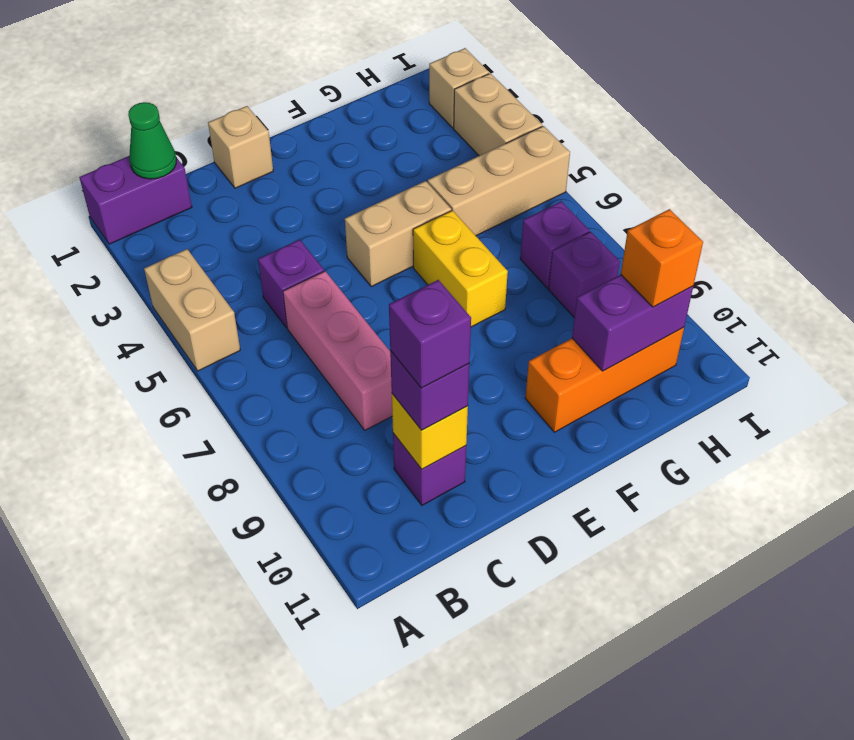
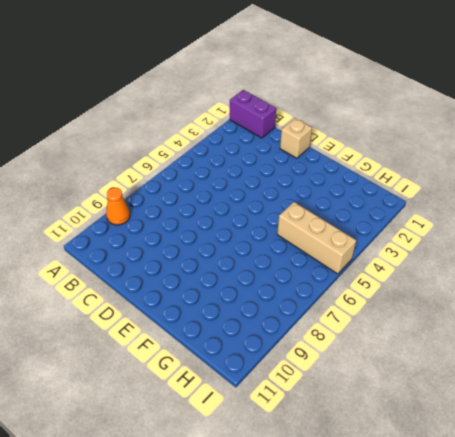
orange cone A9 level 1 -> none
none -> tan brick A4:A5 level 1
none -> purple brick C5 level 1
none -> pink brick C6:C8 level 1

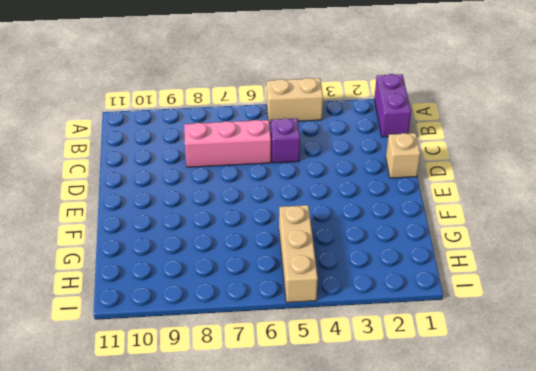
none -> purple brick C10 level 1
none -> tan brick E5:F5 level 1
none -> yellow brick F6:F7 level 1

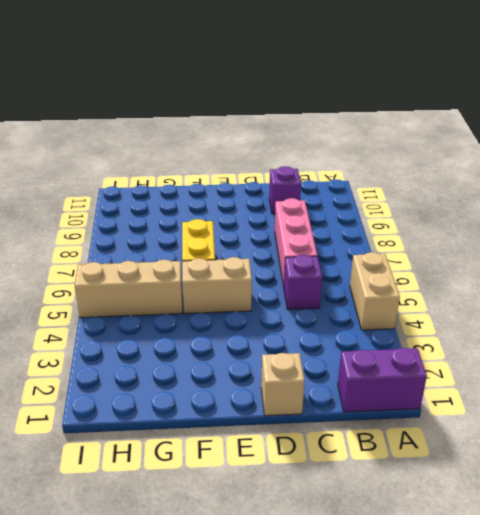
none -> orange brick F10:H10 level 1
none -> purple brick H7 level 1
none -> purple brick H8 level 1

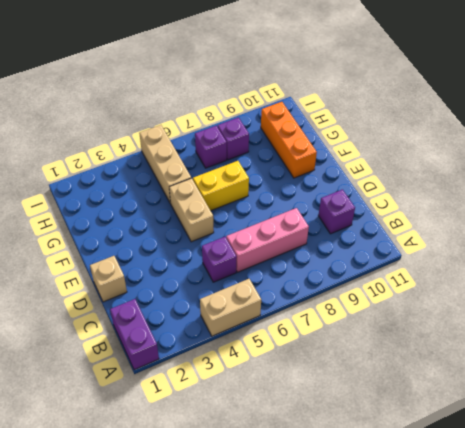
none -> tan brick I2 level 1
none -> tan brick I3:I4 level 1
none -> green cone B1 level 2

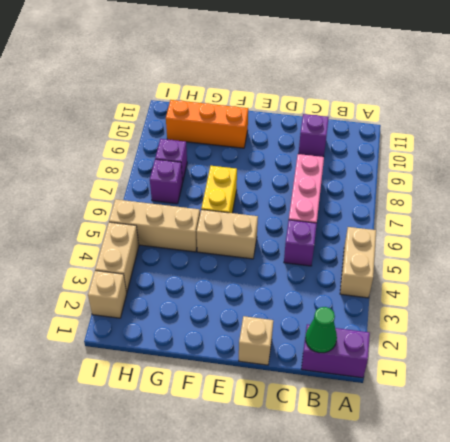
none -> yellow brick C10 level 2
none -> purple brick G10:H10 level 2
none -> purple brick C10 level 3

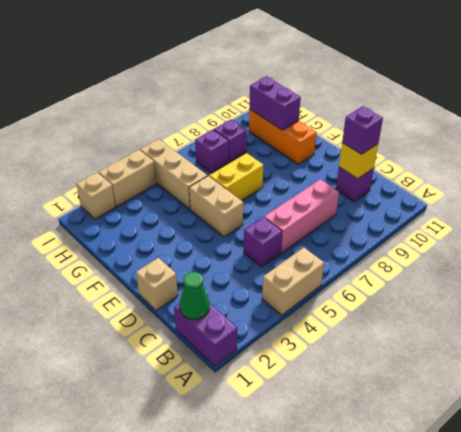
none -> orange brick H10 level 3
none -> purple brick C10 level 4

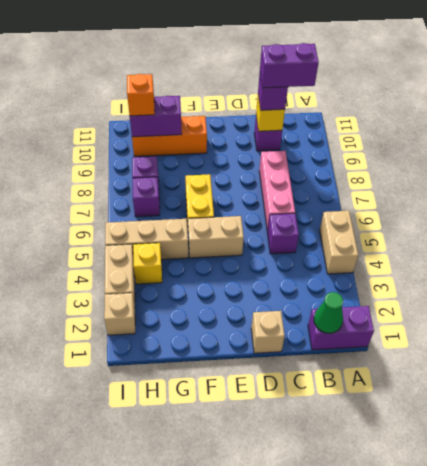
purple brick B10:C10 level 4 -> purple brick C10 level 4
yellow brick H4 level 1 -> none

